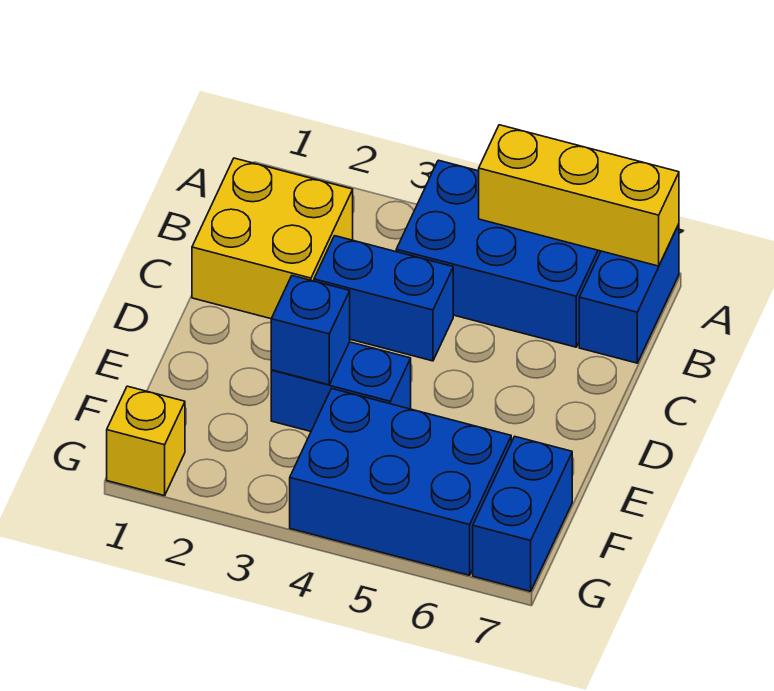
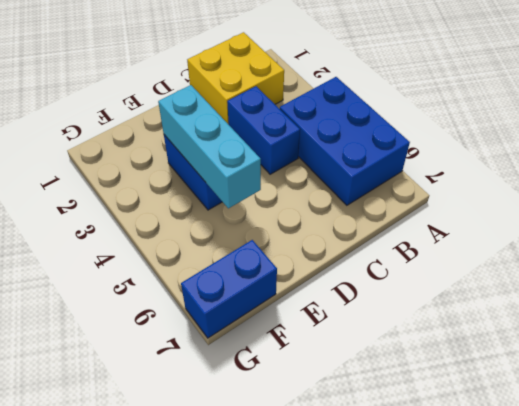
cyan brick E3:E5 level 2 -> blue brick E3 level 2
none -> blue brick A7:B7 level 1
none -> blue brick F4:G6 level 1

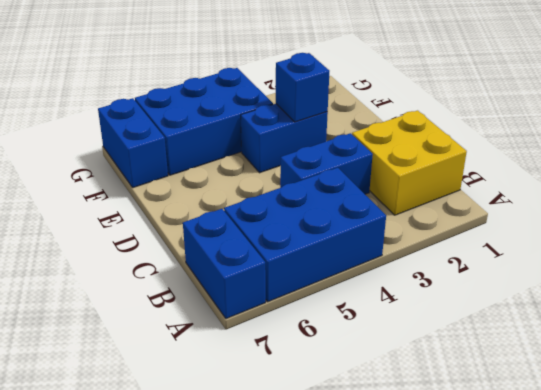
none -> yellow brick G1 level 1
none -> yellow brick A5:A7 level 2

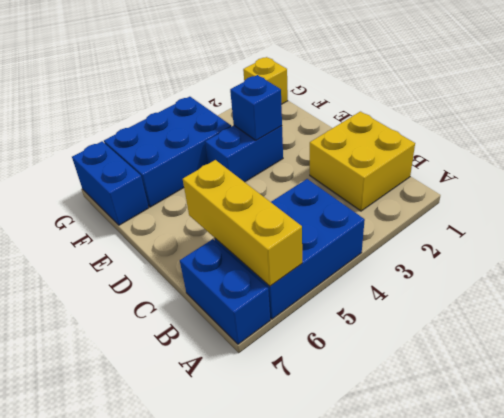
yellow brick A6:C6 level 2 -> yellow brick A5:A7 level 2
none -> blue brick C3:C4 level 1

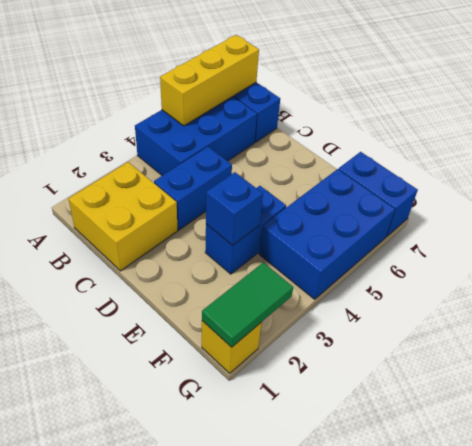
green tile G1:G2 level 2 -> none

